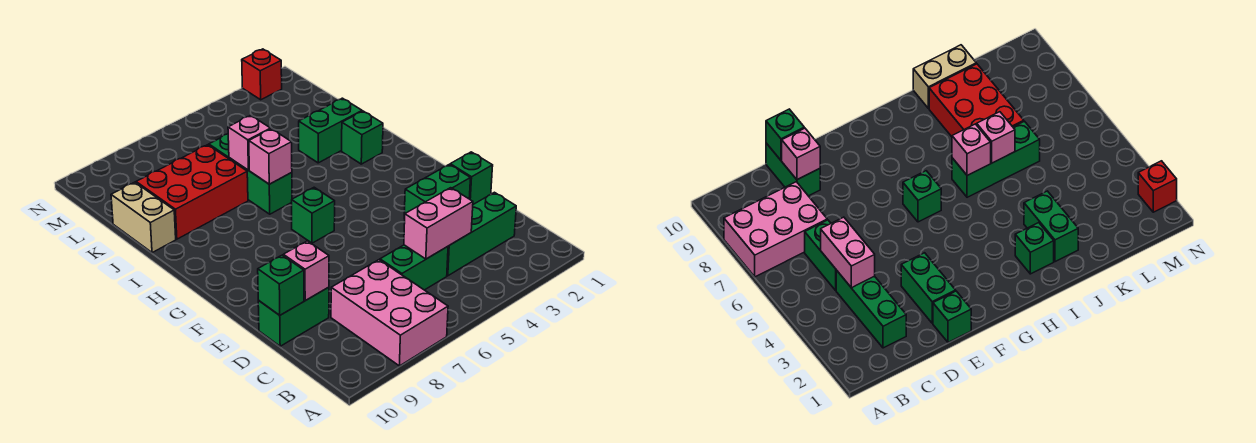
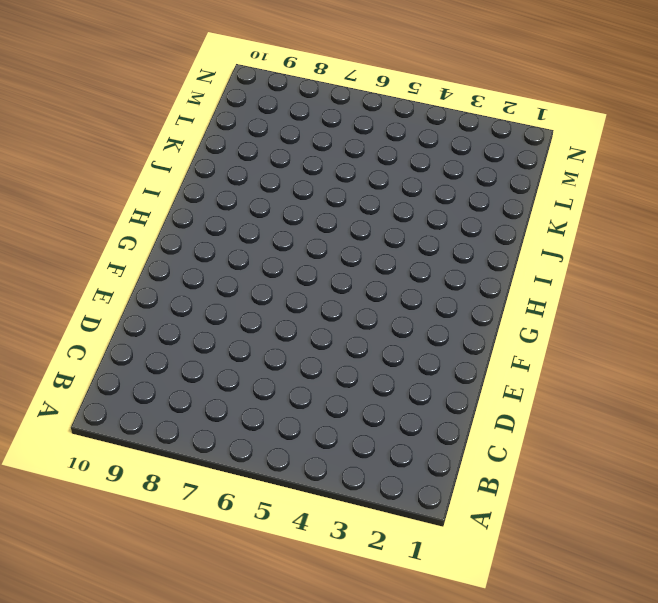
none -> pink brick A7:C8 level 1
none -> green brick C2:C4 level 1
none -> green brick C5:C6 level 1

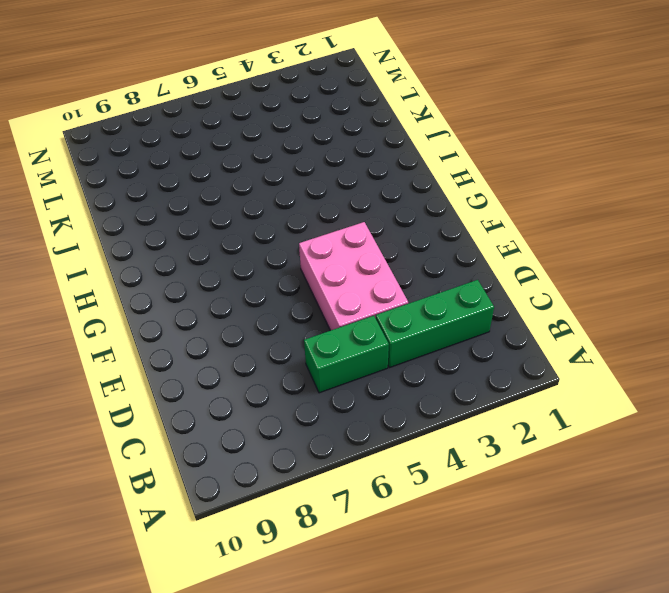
pink brick D4:F5 level 1 -> pink brick A7:C8 level 1
none -> green brick D9:D10 level 1
none -> green brick E1 level 1
none -> green brick E2:E3 level 1

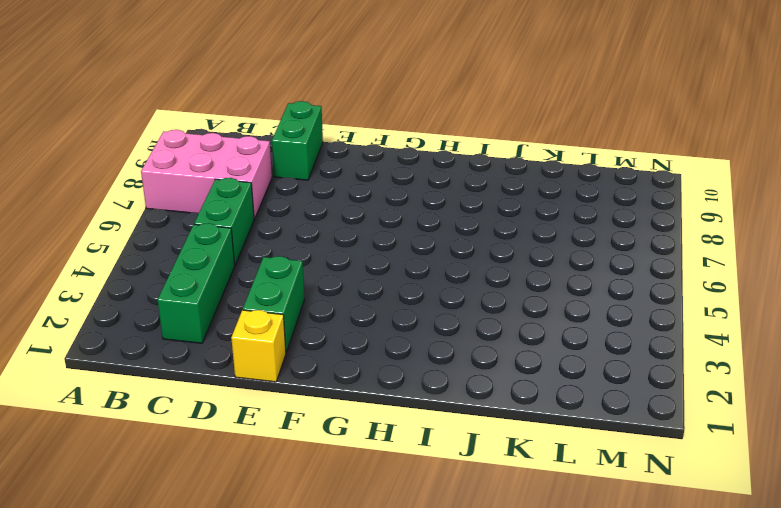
yellow brick E1 level 1 -> green brick E1 level 1
none -> green brick G6 level 1
none -> green brick I2 level 1
none -> green brick I6:K6 level 1

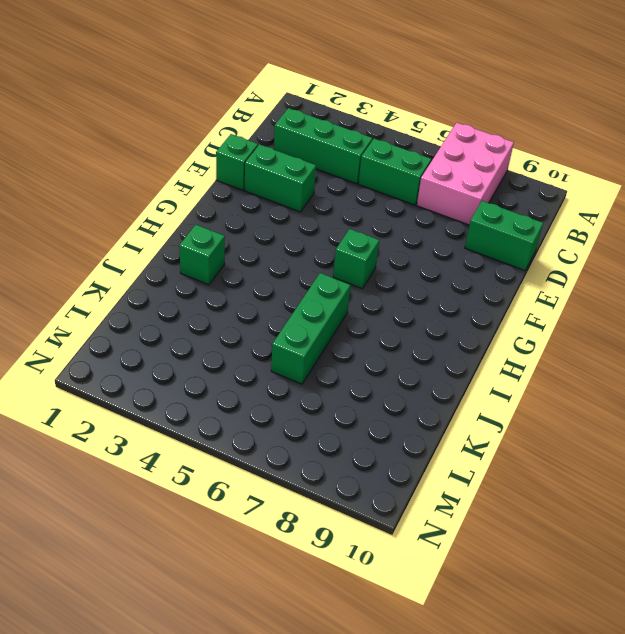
none -> green brick J2:J3 level 1
none -> red brick J7:K9 level 1
none -> tan brick J10:K10 level 1

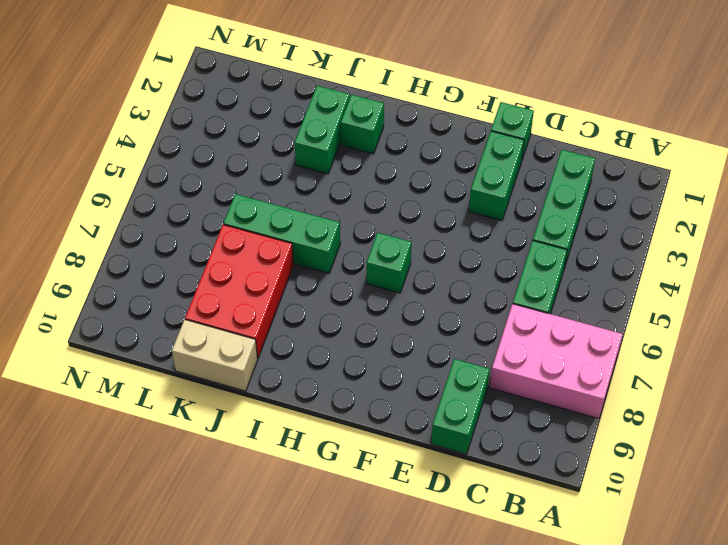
none -> red brick N2 level 1
none -> pink brick C4:C5 level 2
none -> pink brick D9 level 2

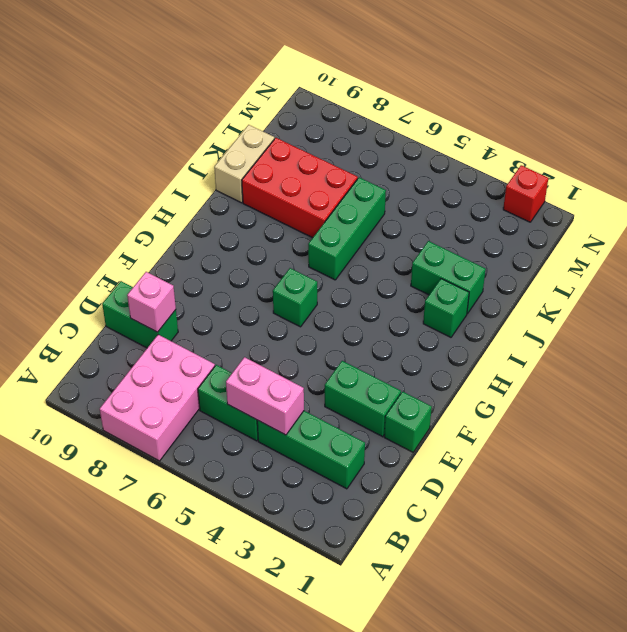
none -> green brick D10 level 2
none -> pink brick I6 level 2
none -> pink brick J6 level 2

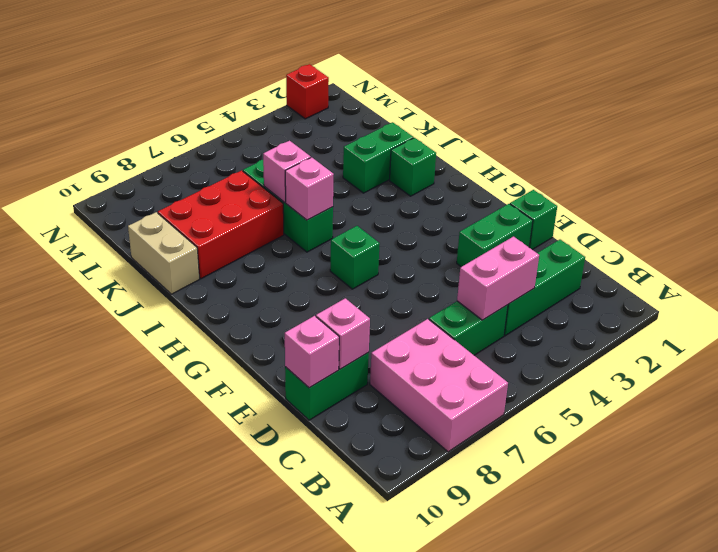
pink brick D10 level 2 -> green brick D10 level 2

